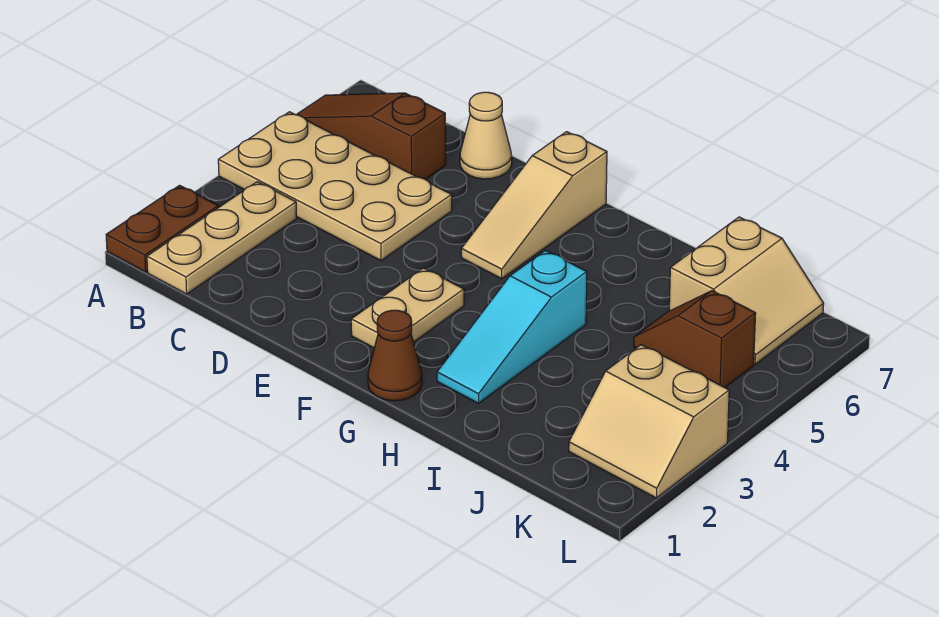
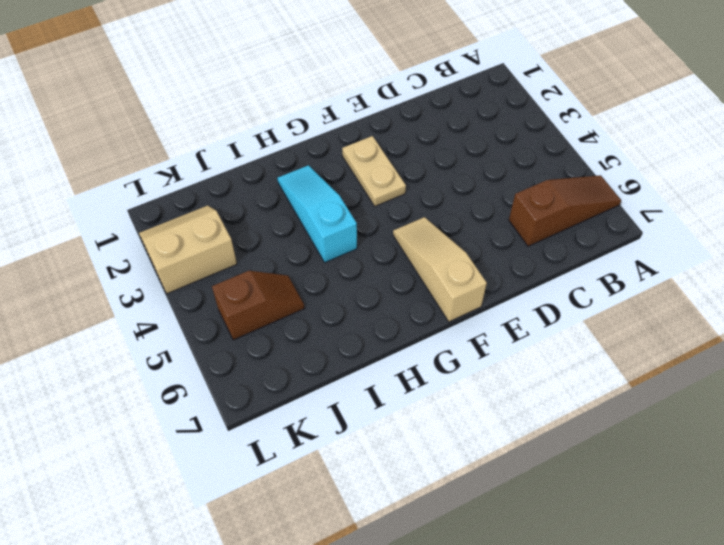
none -> brown plate A1:A2 level 1
none -> tan plate A4:D5 level 1
none -> tan plate B1:B3 level 1

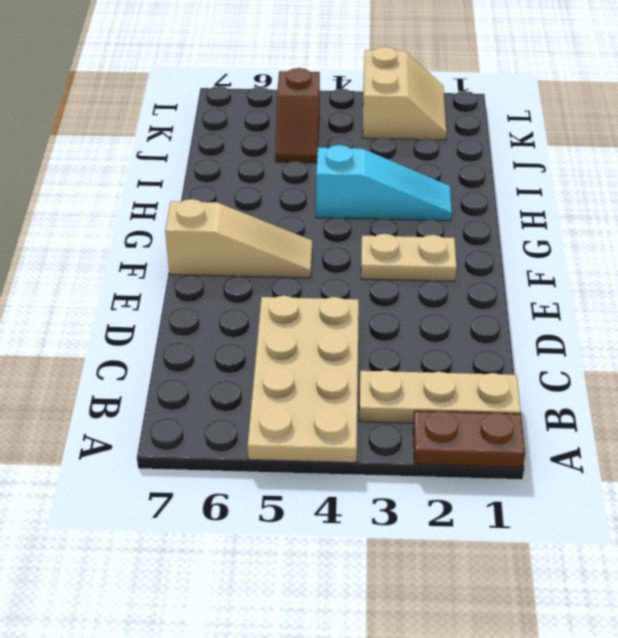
none -> brown slope A6:C6 level 1 top C
none -> tan cone D7 level 1
none -> brown cone G1 level 1

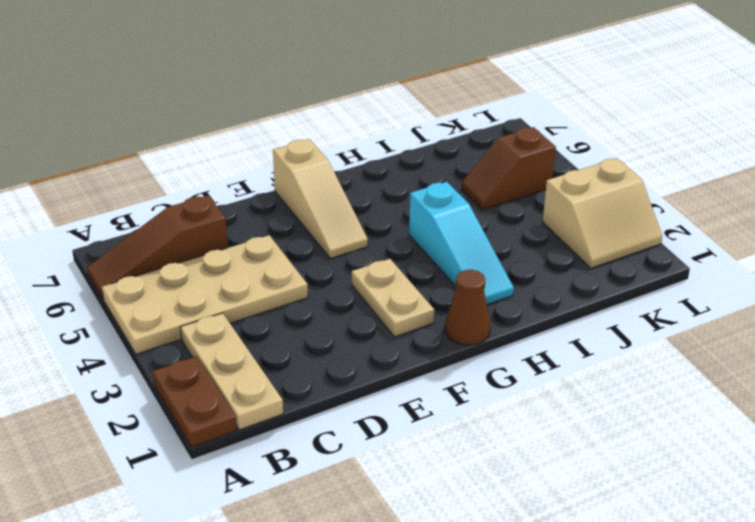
none -> tan cone D7 level 1
none -> tan slope J6:K7 level 1 top J

